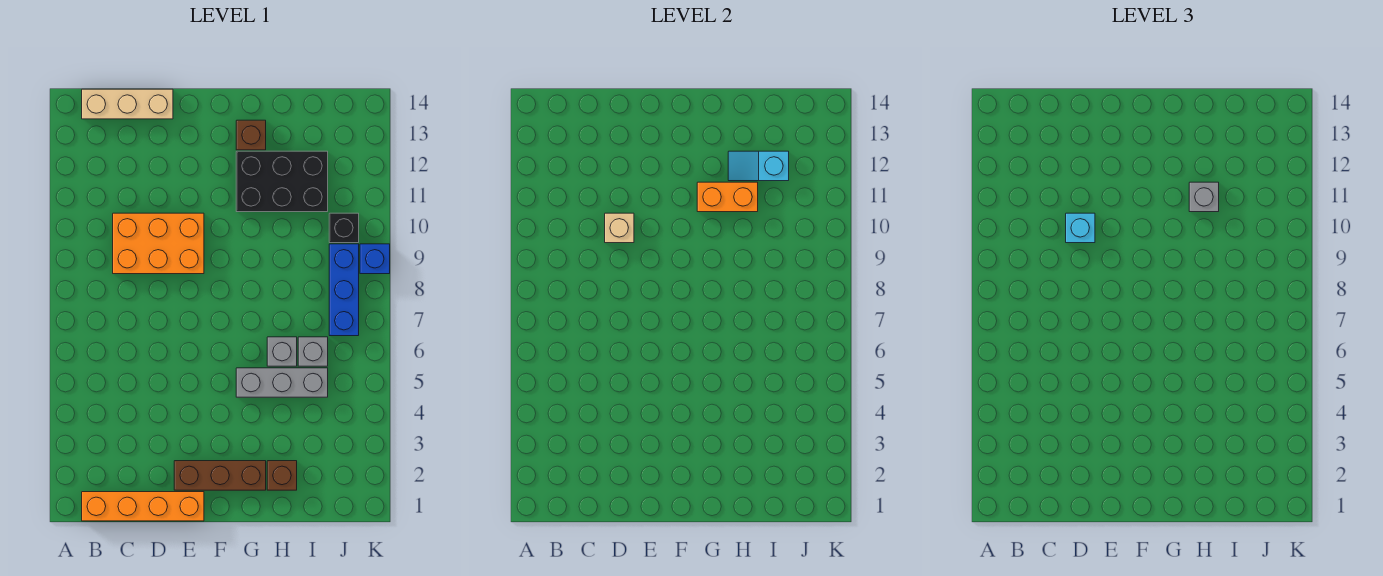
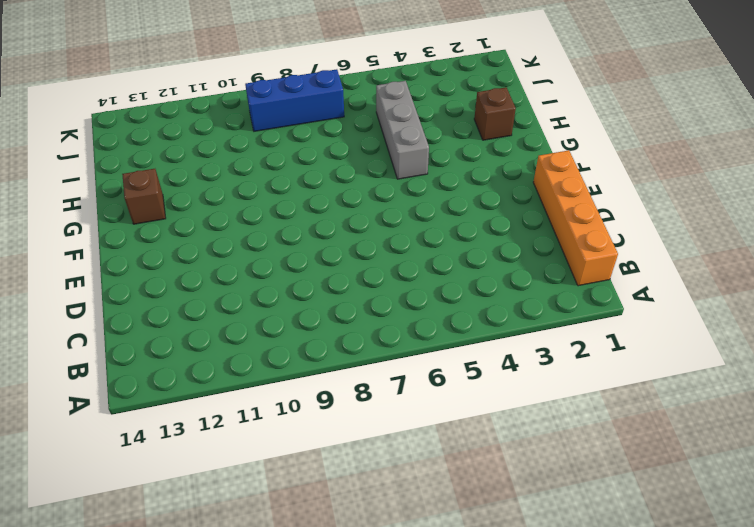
none -> tan brick B14:D14 level 1
none -> orange brick C9:E10 level 1
none -> brown brick E2:G2 level 1

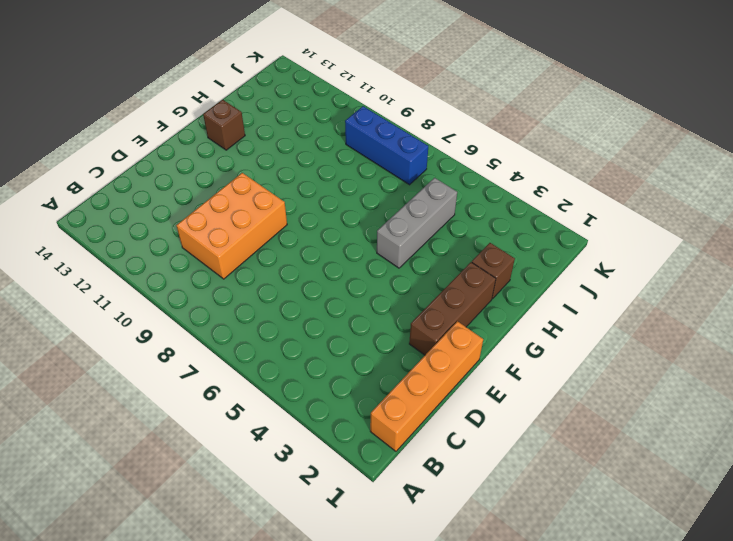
none -> tan brick B14:D14 level 1
none -> black brick G11:I12 level 1
none -> grey brick H6 level 1

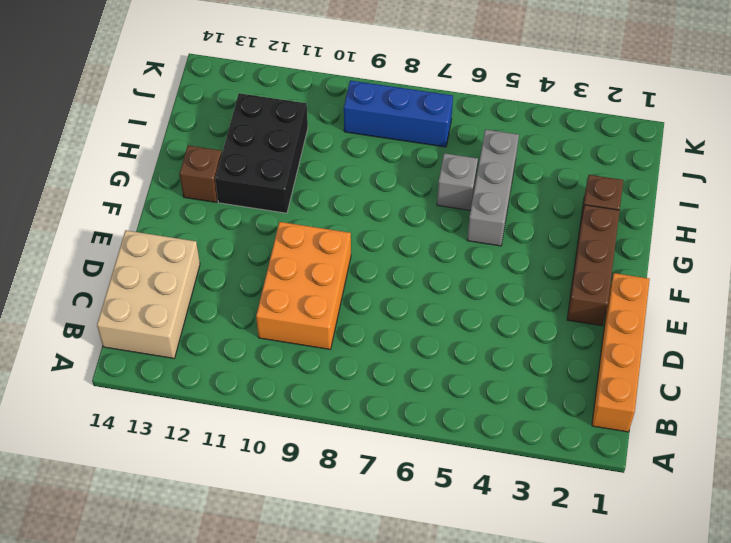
tan brick B13:D14 level 1 -> tan brick B14:D14 level 1
none -> grey brick I6 level 1
none -> black brick J10 level 1
none -> blue brick K9 level 1

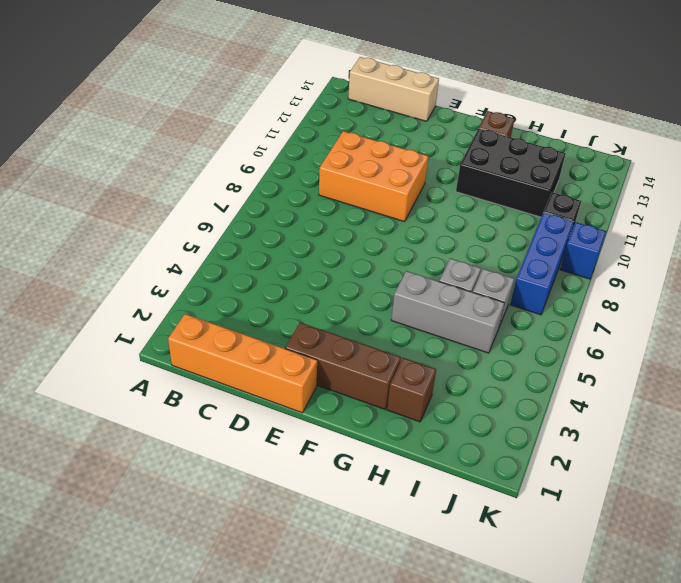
none -> tan brick D10 level 2
none -> orange brick G11:H11 level 2
none -> cyan slope H12:I12 level 2 top I

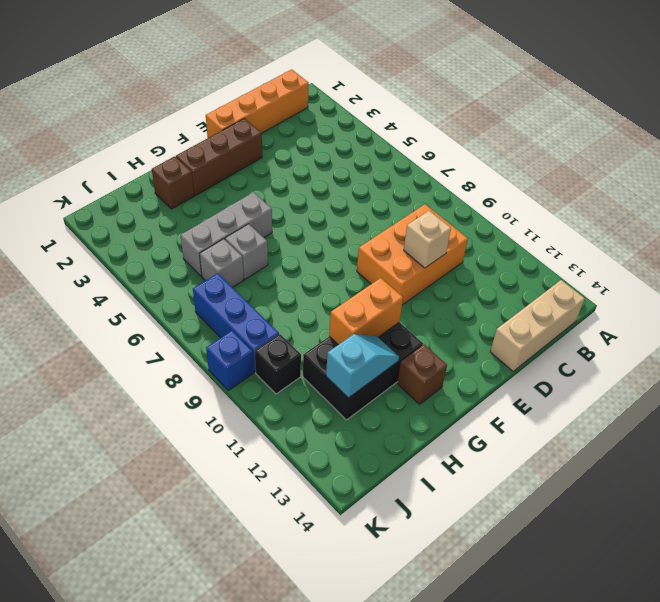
none -> cyan brick D10 level 3
none -> grey brick H11 level 3

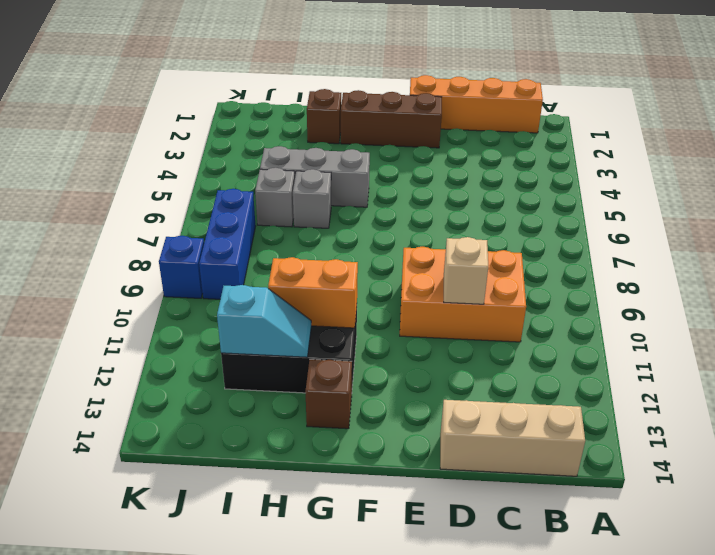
none -> black brick J10 level 1
none -> cyan brick D10 level 3
none -> grey brick H11 level 3

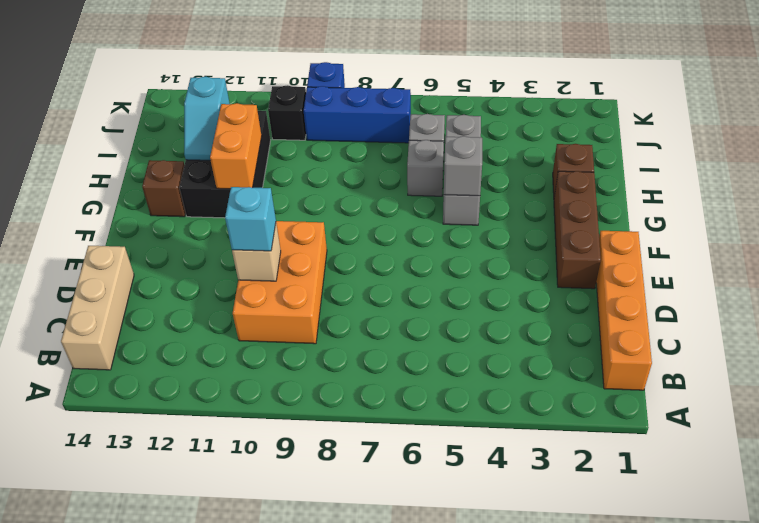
grey brick G5 level 2 -> grey brick H11 level 3

